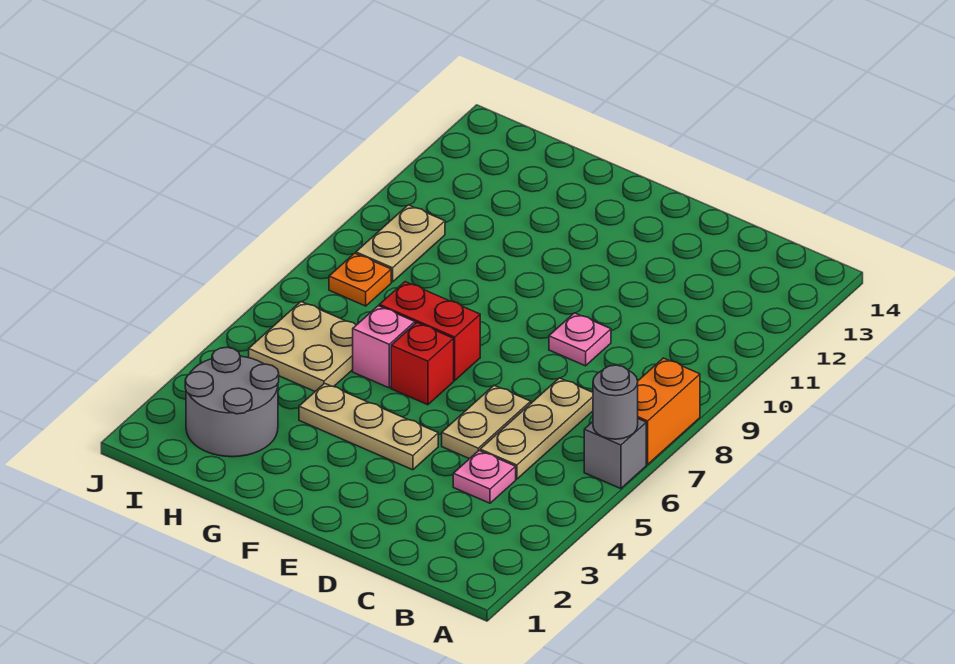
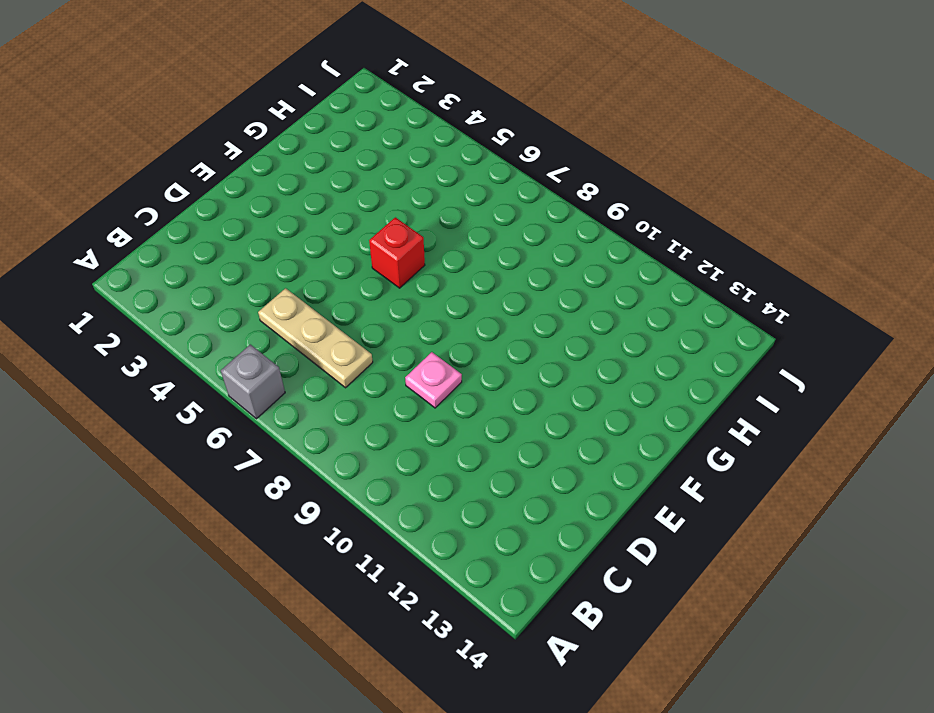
none -> orange brick A7:A8 level 1
none -> pink plate C4 level 1
none -> tan plate D5:D6 level 1

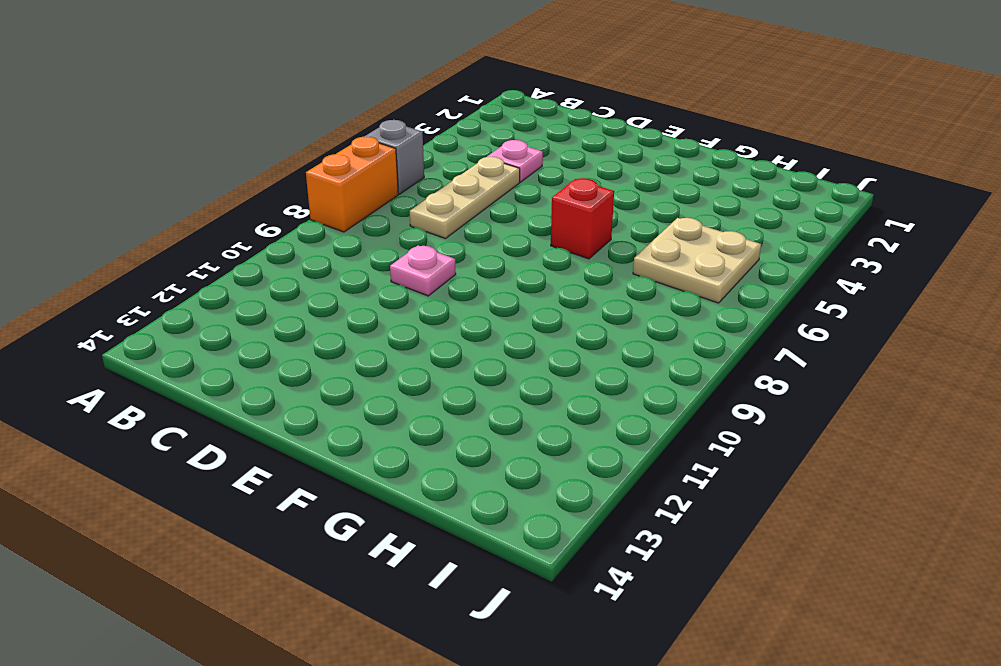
none -> tan plate D5:D6 level 1
none -> tan plate E4:G4 level 1
none -> red brick F7:G7 level 1

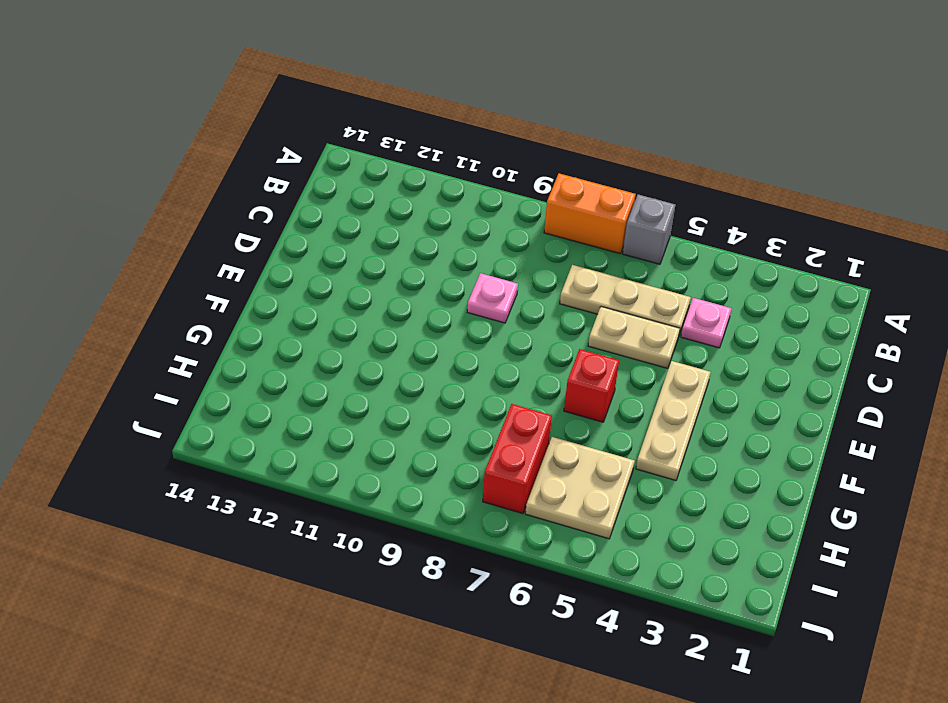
red brick H7:I7 level 1 -> red brick F7:G7 level 1
none -> pink brick G6 level 1
none -> grey round brick H2:I3 level 1
none -> orange plate I8 level 1

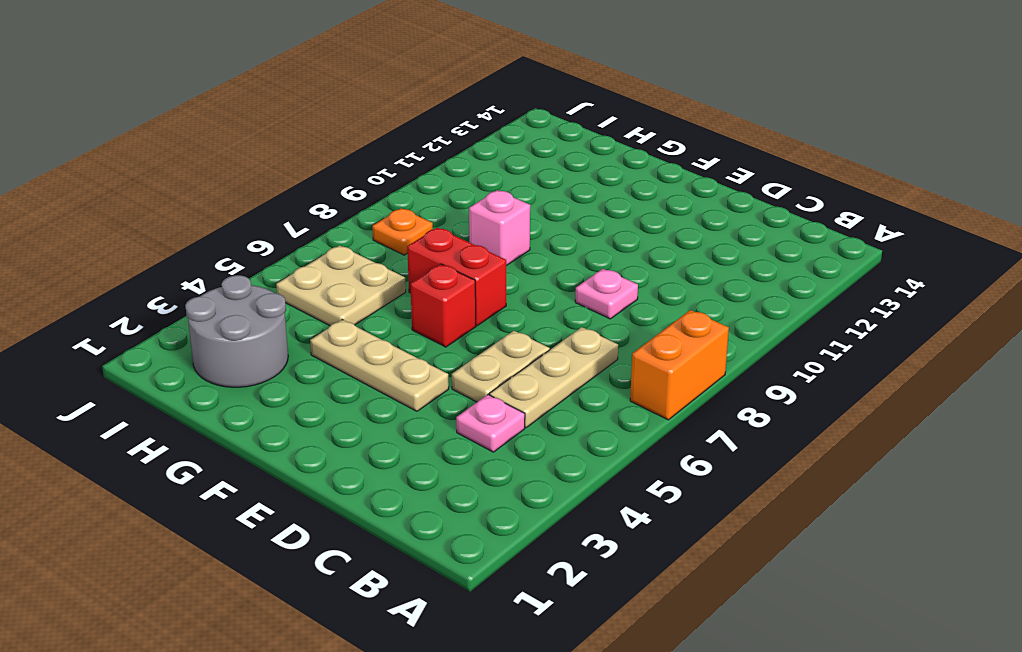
pink brick G9 level 1 -> pink brick G6 level 1
none -> grey brick A6 level 1
none -> tan plate I9:I10 level 1
none -> grey round brick A6 level 2

